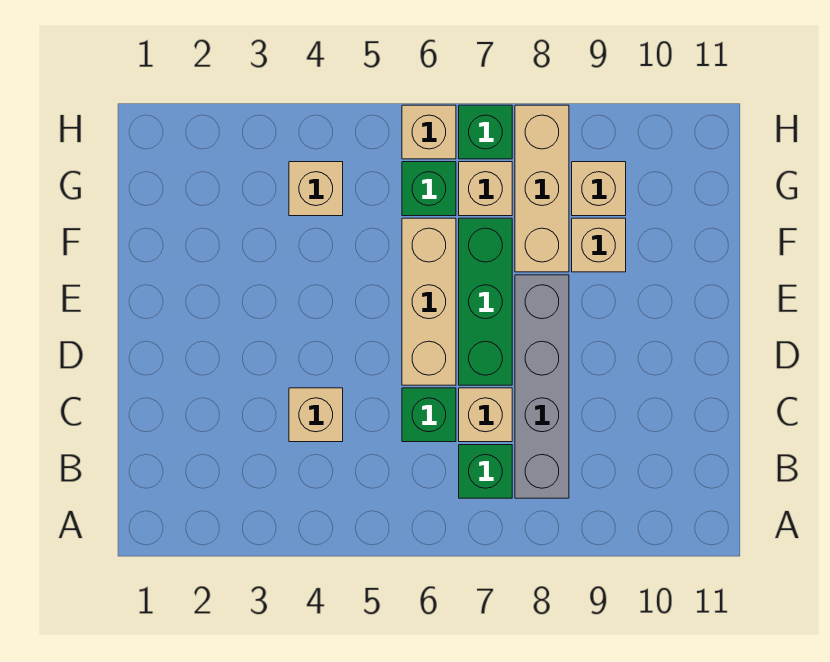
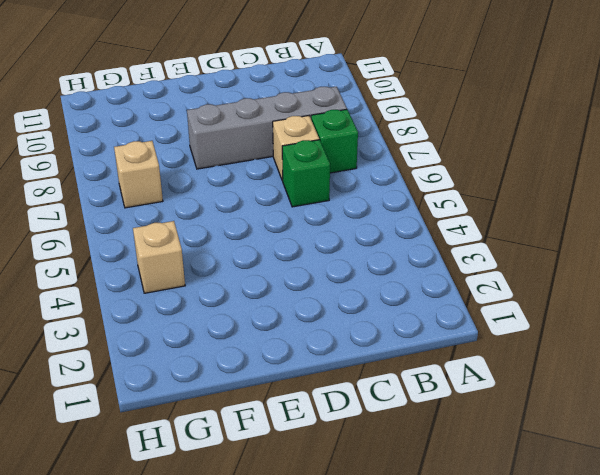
none -> tan brick C4 level 1
none -> tan brick D6:F6 level 1
none -> green brick D7:F7 level 1

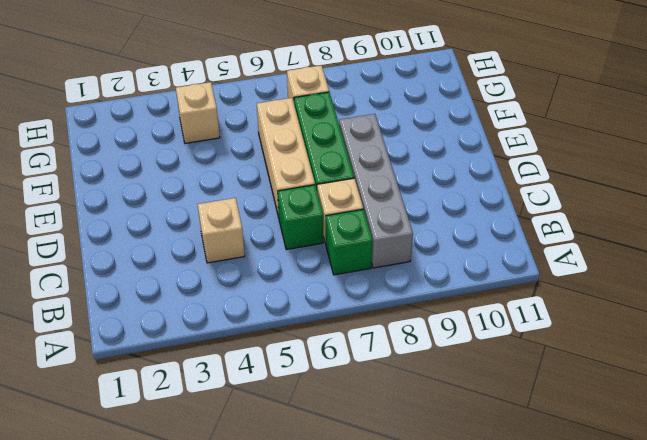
none -> tan brick F8:H8 level 1
none -> tan brick F9 level 1
none -> green brick G6 level 1

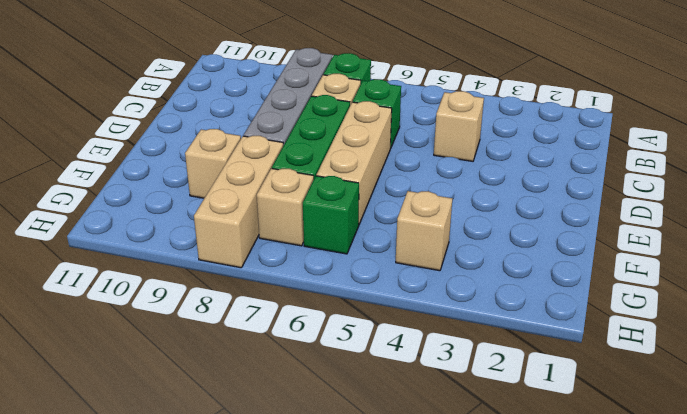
none -> tan brick G9 level 1
none -> tan brick H6 level 1
none -> green brick H7 level 1

